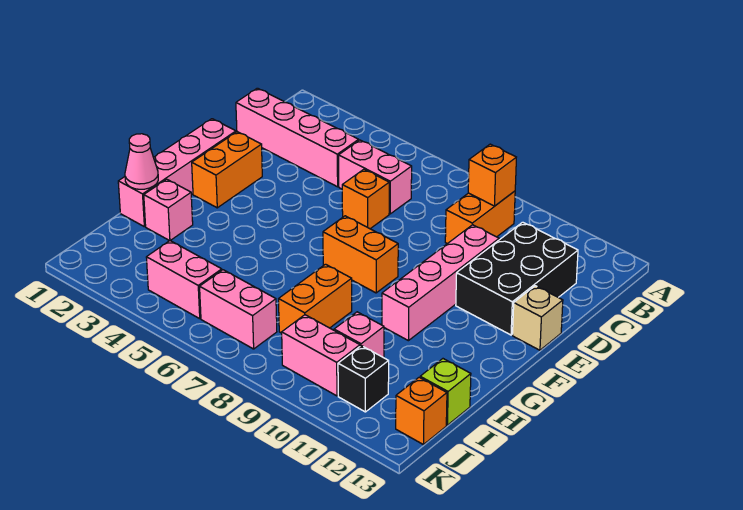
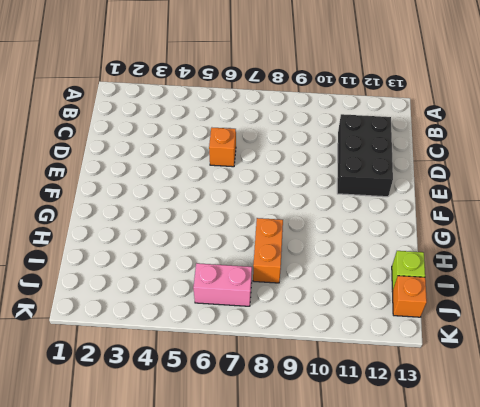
none -> orange brick B9:C9 level 1
none -> pink brick C1:C4 level 1
none -> pink brick C5:C6 level 1

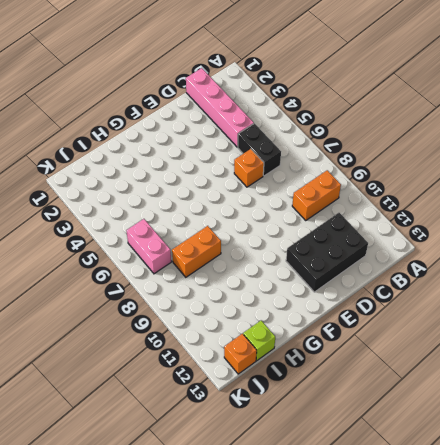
black brick C5:C6 level 1 -> pink brick C5:C6 level 1
none -> pink brick D10:G10 level 1
none -> pink brick E1:H1 level 1
none -> orange brick E2:F2 level 1

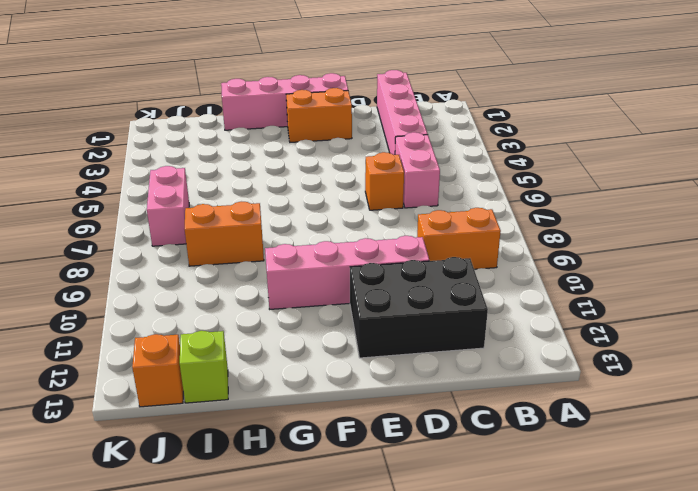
none -> tan brick E13 level 1
none -> orange brick F7:F8 level 1
none -> pink brick H2 level 1

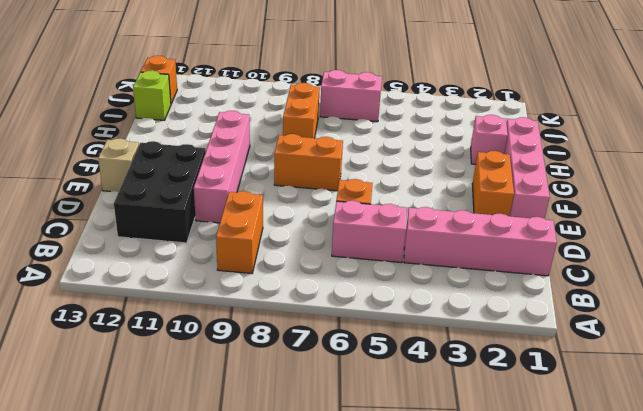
none -> pink brick I10 level 1
none -> pink brick J4:J5 level 1
none -> pink brick J9:J10 level 1

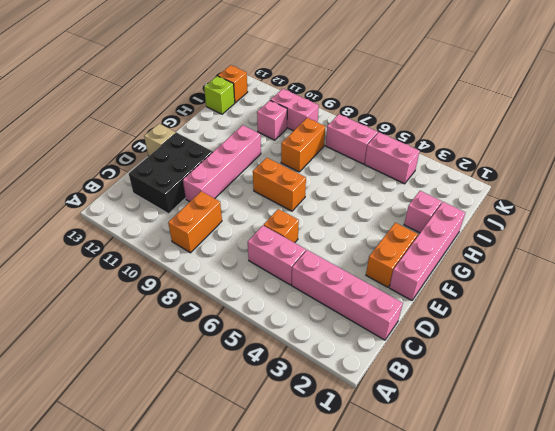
none -> black brick J11 level 1
none -> orange brick B9 level 2
none -> pink cone H1 level 2

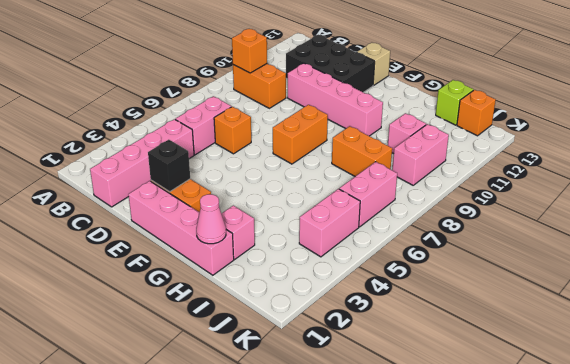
black brick E2 level 2 -> black brick J11 level 1

